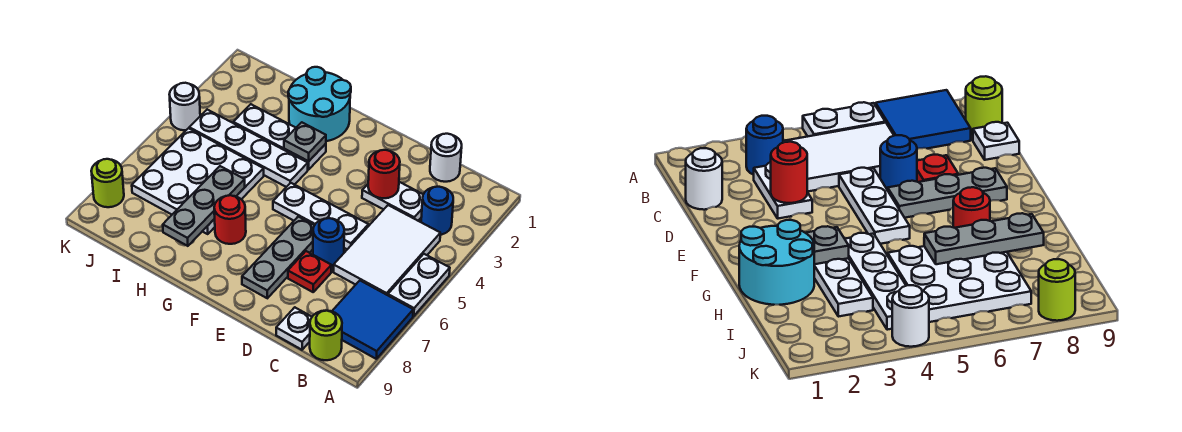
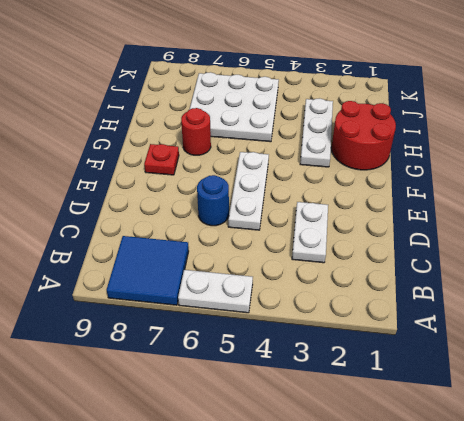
red plate F8 level 1 -> red plate D7 level 1
red round brick G1:H2 level 1 -> cyan round brick G1:H2 level 1
none -> blue round brick B3 level 1
none -> white tile B4:C6 level 1
none -> lime round brick B9 level 1

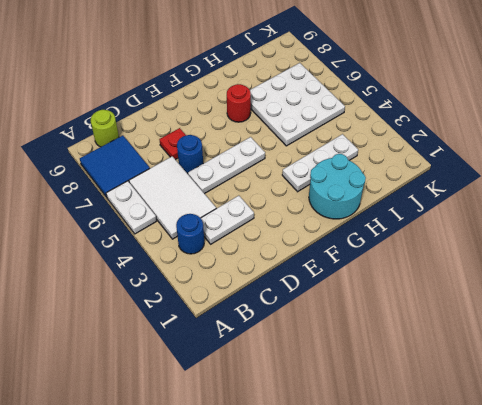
none -> white round brick C1 level 1
none -> white plate C9 level 1
none -> grey plate E6:E8 level 1

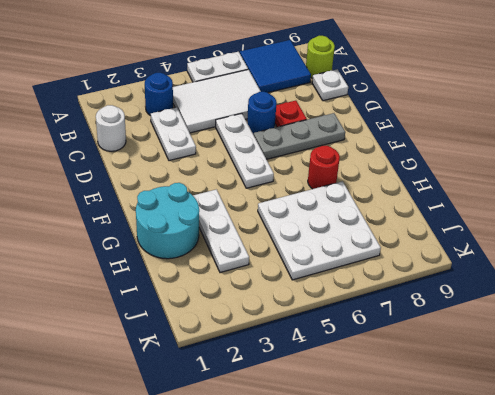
none -> white plate G4:J4 level 1
none -> white round brick K4 level 1
none -> lime round brick K8 level 1

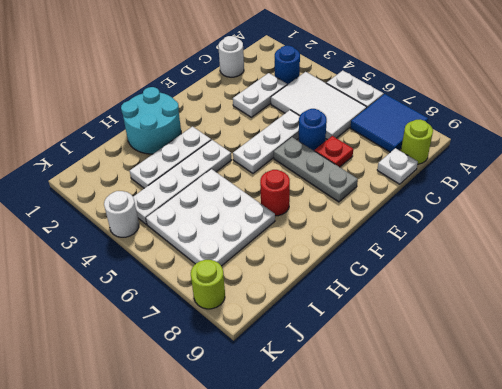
none -> red round brick D3 level 2
none -> grey plate G3 level 2
none -> grey plate H6:H8 level 2

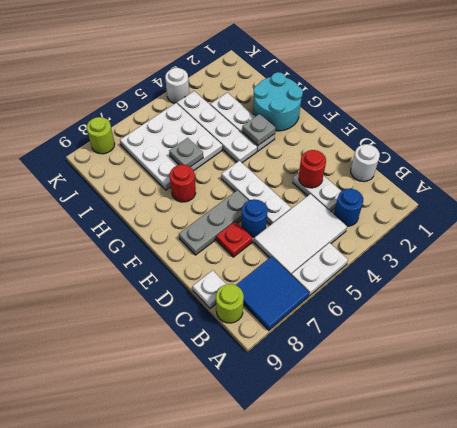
grey plate H6 level 2 -> grey plate H6:H8 level 2

